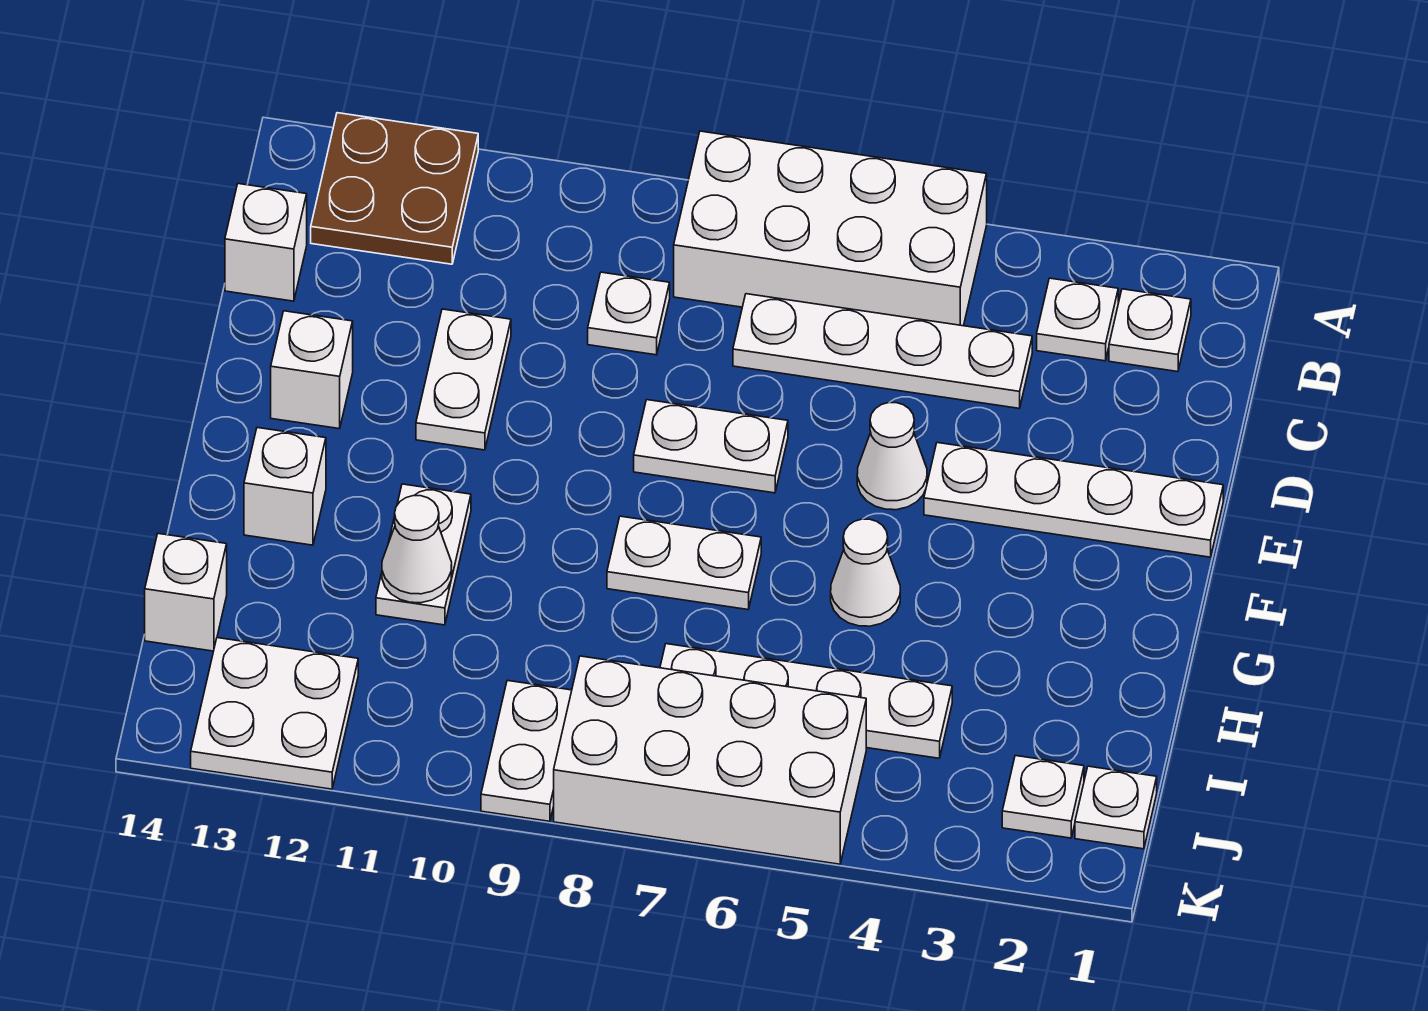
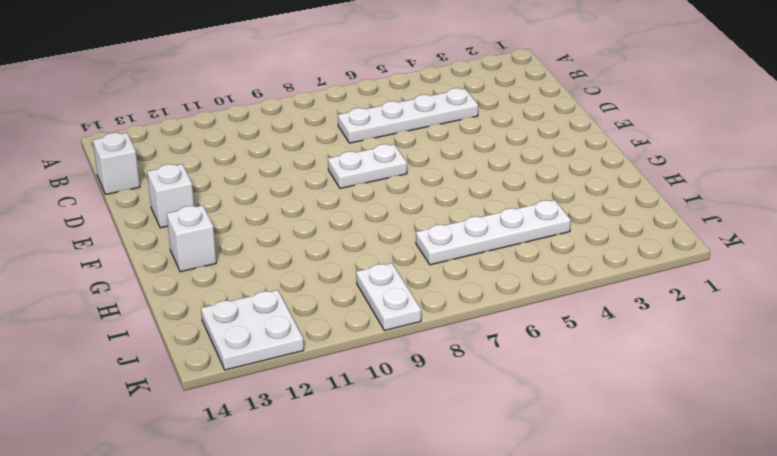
none -> white brick A5:B8 level 1
none -> brown plate A12:B13 level 1
none -> white plate B2 level 1

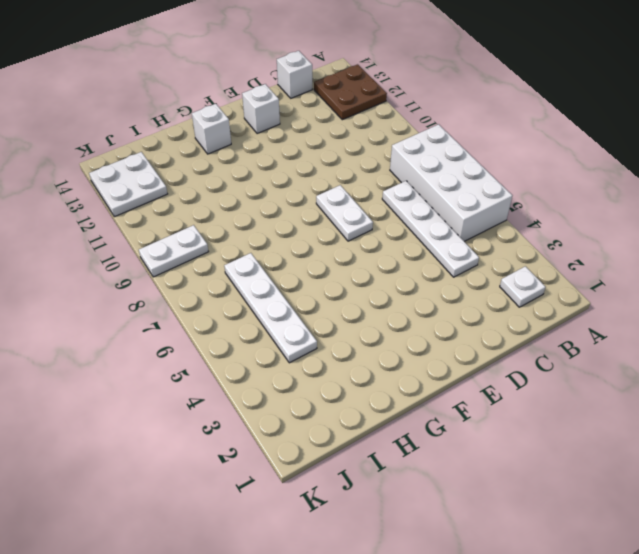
none -> white plate B3 level 1
none -> white plate C9 level 1
none -> white plate D11:E11 level 1

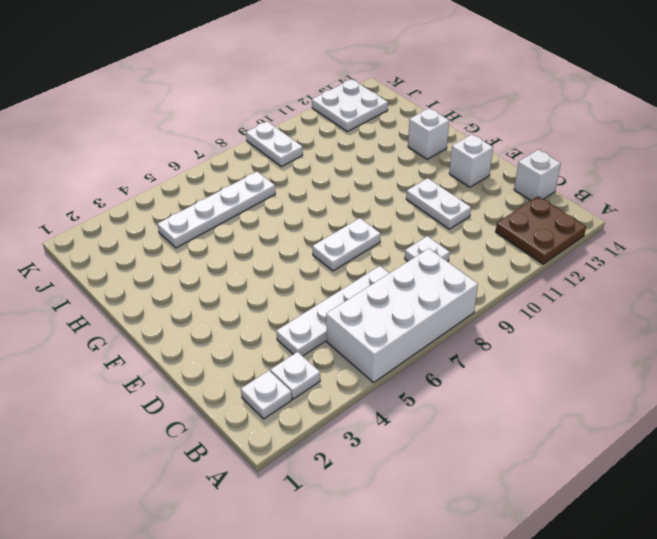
none -> white plate E1:E4 level 1
none -> white cone E5 level 1
none -> white cone G5 level 1

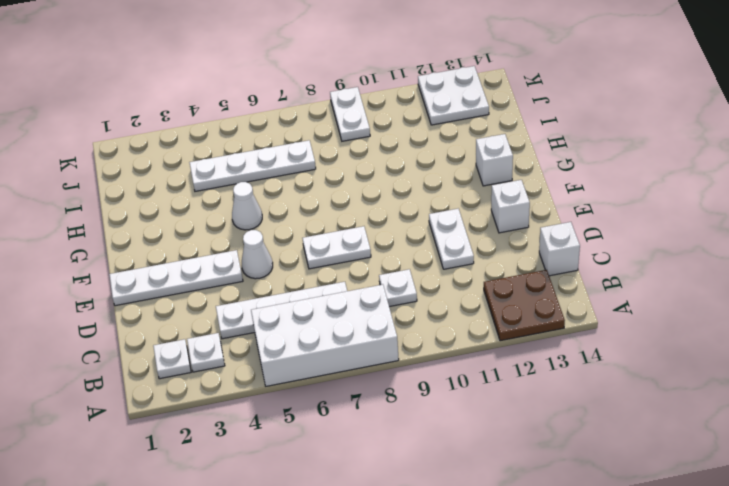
none -> white plate G7:G8 level 1
none -> white plate G11:H11 level 1
none -> white brick I14 level 1

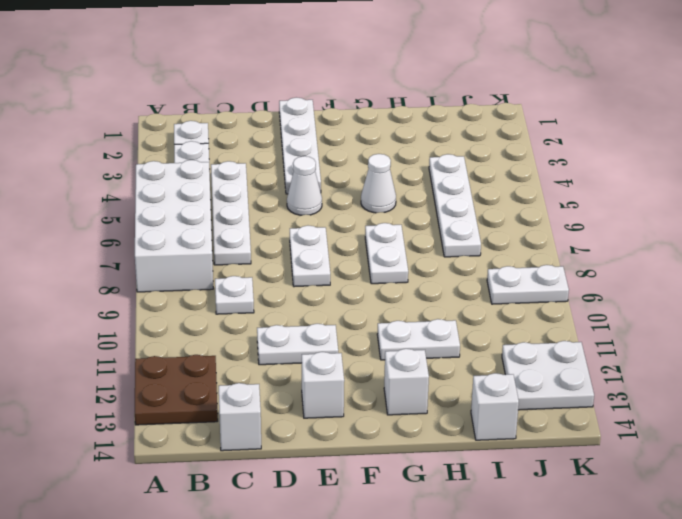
none -> white plate J1 level 1
none -> white plate J2 level 1
none -> white brick J5:K8 level 1

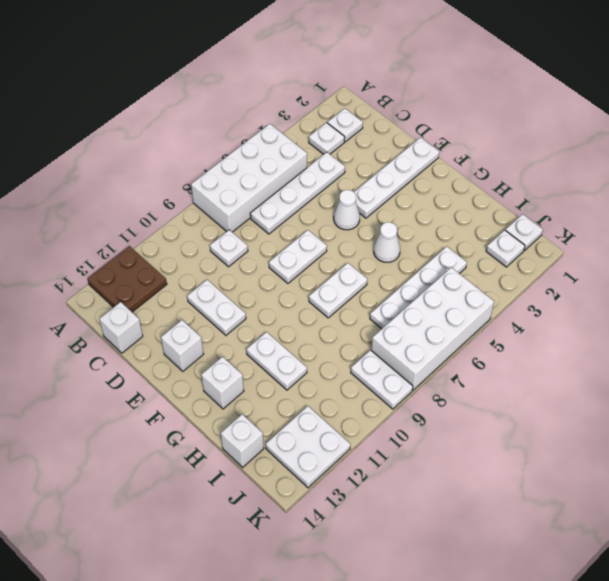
none -> white cone H11 level 2

